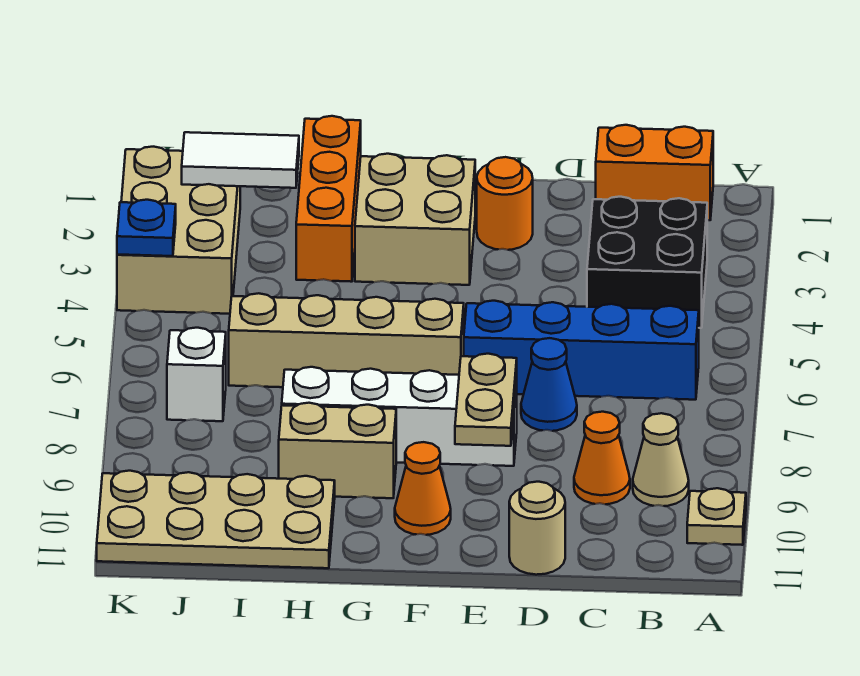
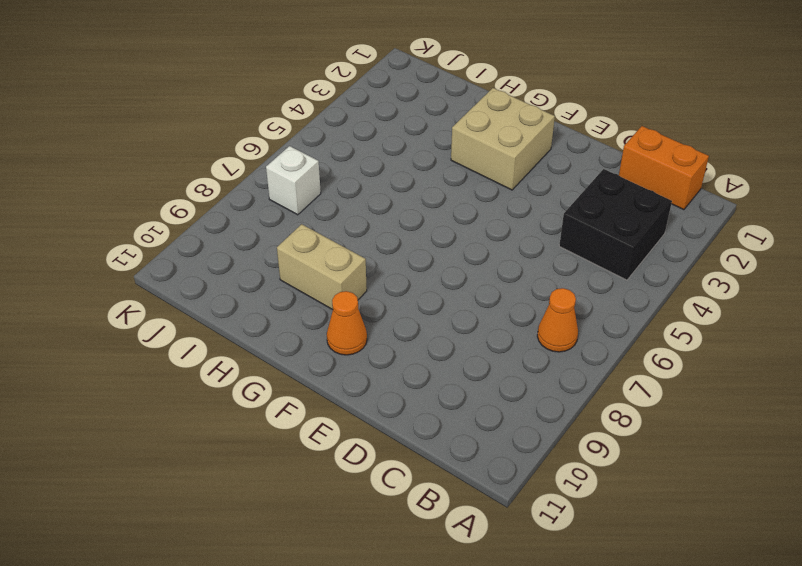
orange cone B7 level 1 -> orange cone C9 level 1
none -> tan plate A10 level 1
none -> blue brick B6:E6 level 1
none -> tan cone B9 level 1

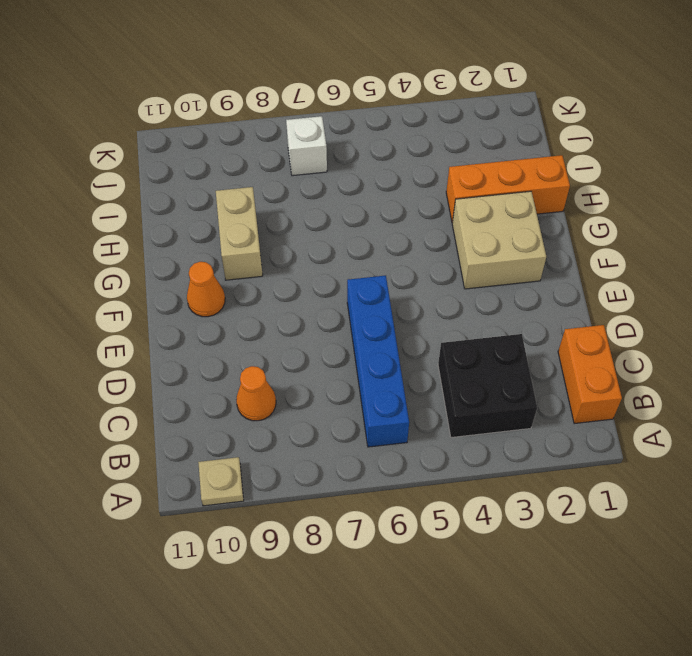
none -> tan cone B9 level 1
none -> blue cone D7 level 1
none -> tan round brick D11 level 1

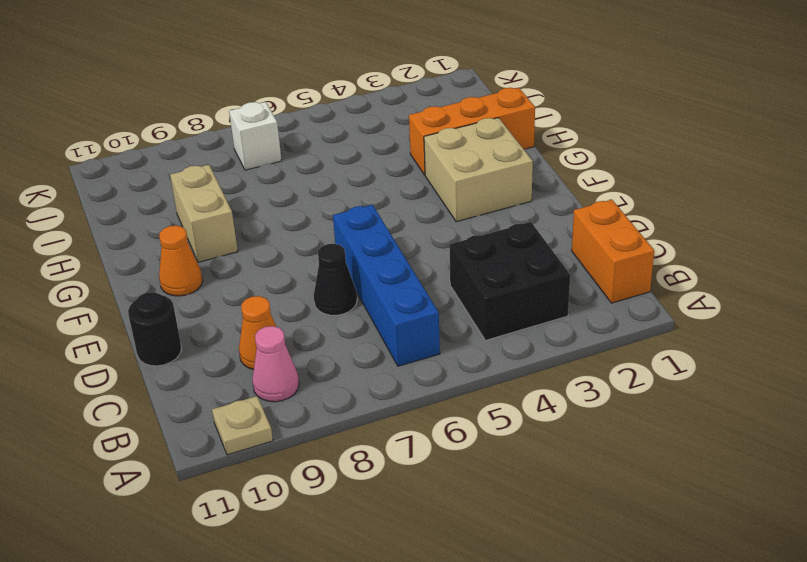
pink cone B9 level 1 -> tan cone B9 level 1
black cone D7 level 1 -> blue cone D7 level 1
black round brick D11 level 1 -> tan round brick D11 level 1
none -> orange round brick E2 level 1
none -> white brick E8:H8 level 1
none -> tan brick F6:I6 level 1

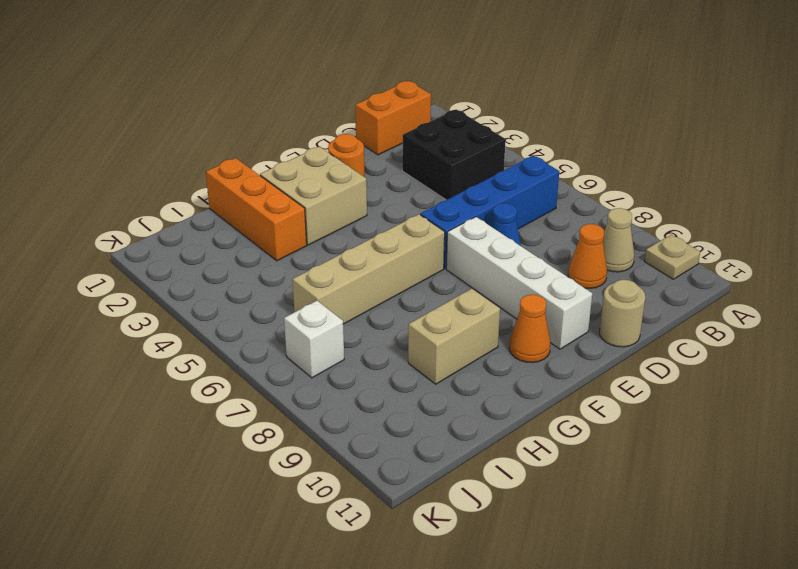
white brick E7:E10 level 1 -> white brick E8:H8 level 1
none -> tan plate H10:K11 level 1
none -> tan brick J2:K4 level 1
none -> tan plate E8:E9 level 2

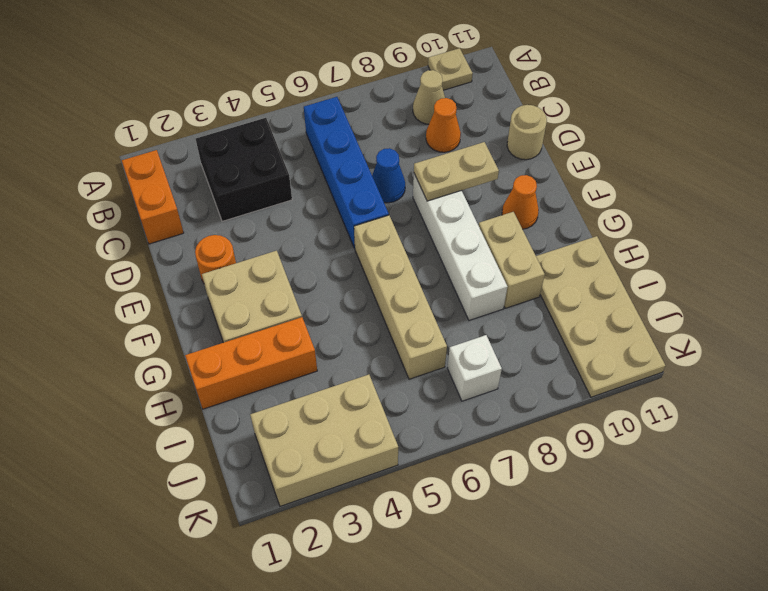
none -> white tile I2:J2 level 2
none -> blue plate K4 level 2

